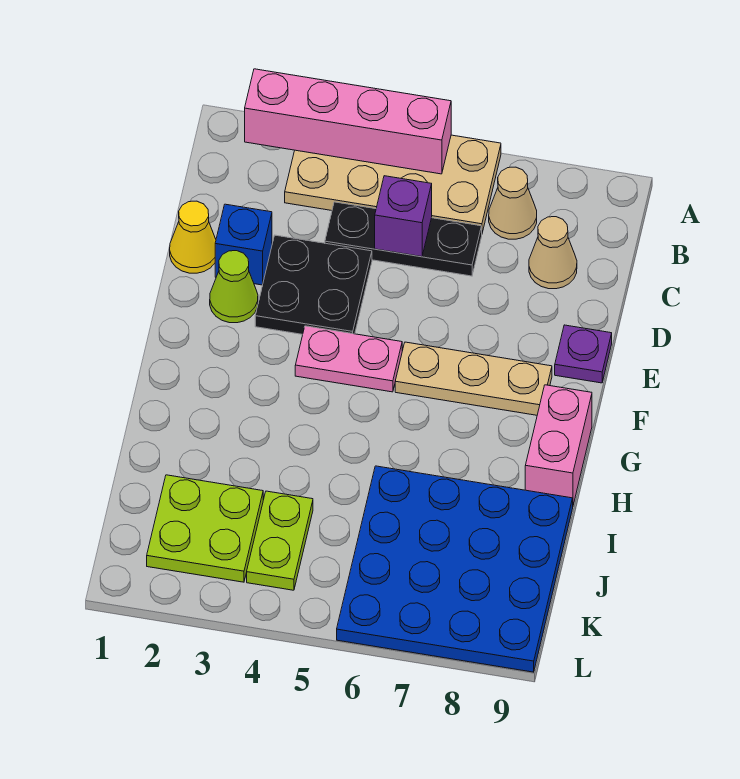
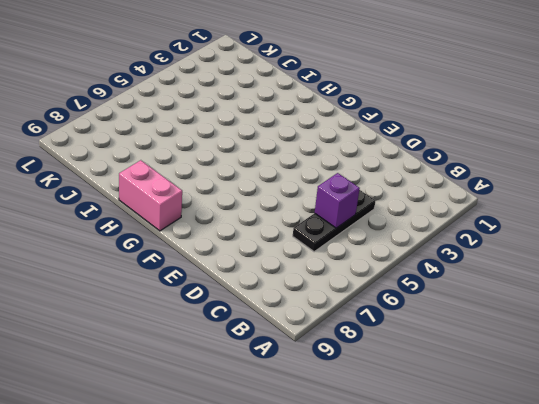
none -> tan plate A3:B6 level 1
none -> tan cone B7 level 1
none -> tan cone C8 level 1

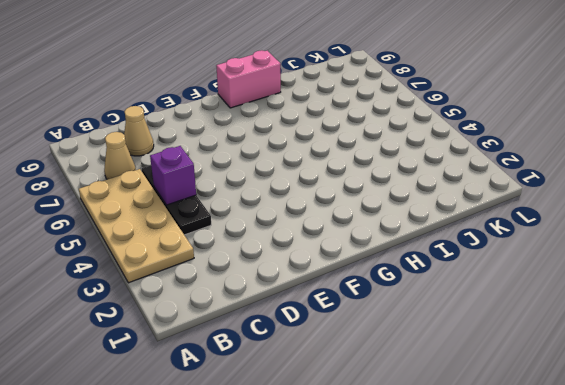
none -> yellow cone D1 level 1
none -> blue brick D2 level 1
none -> black plate D3:E4 level 1

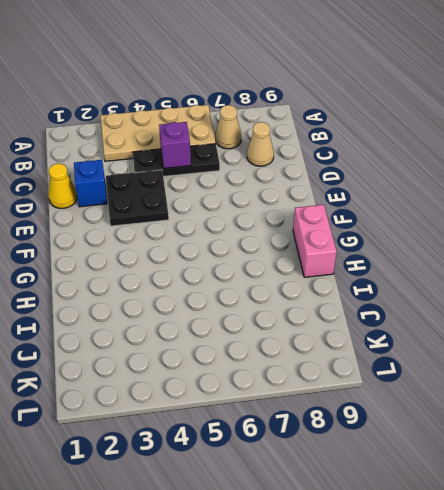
none -> lime cone E2 level 1
none -> purple plate E9 level 1
none -> pink plate F4:F5 level 1

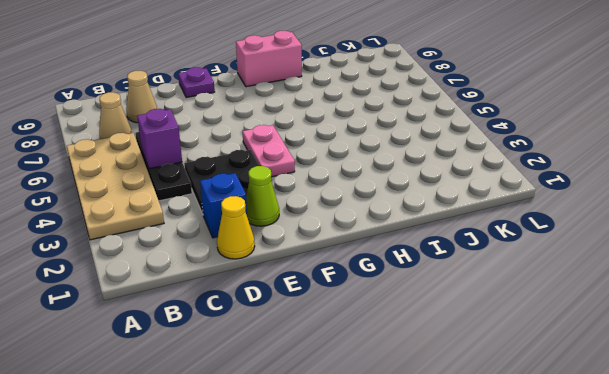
none -> tan plate F6:F8 level 1
none -> blue plate I6:L9 level 1
none -> lime plate J2:K3 level 1

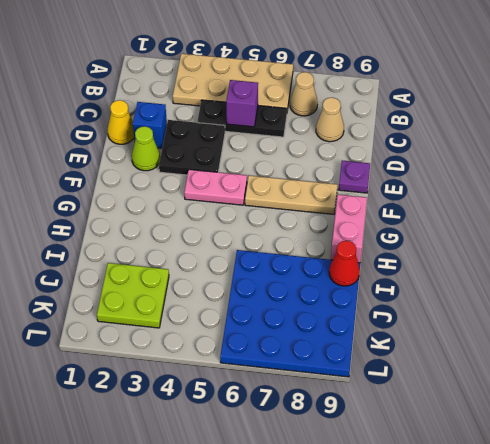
red cone I9 level 2 -> none
none -> lime plate J4:K4 level 1
none -> pink brick A2:A5 level 2

